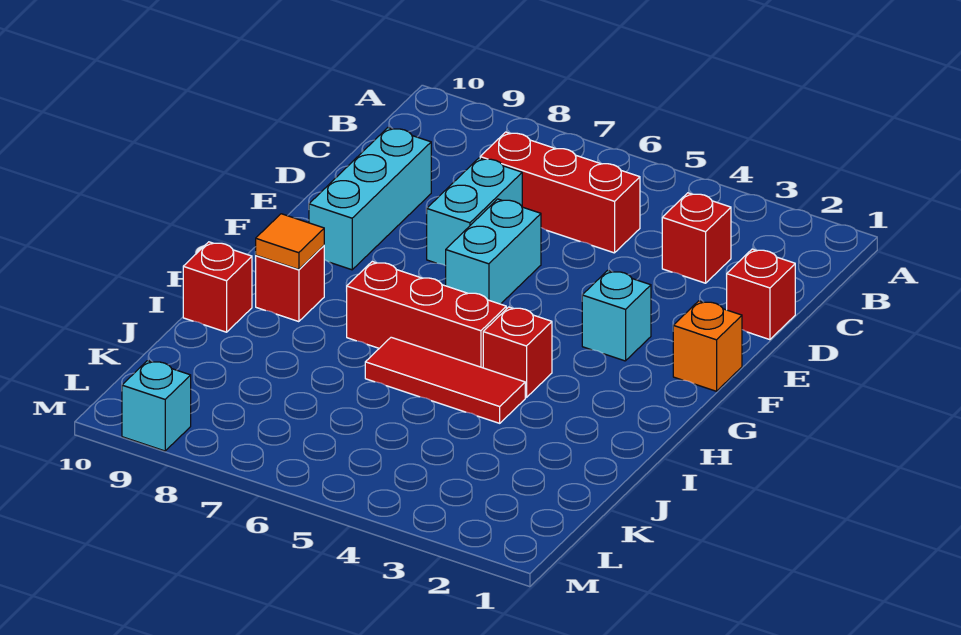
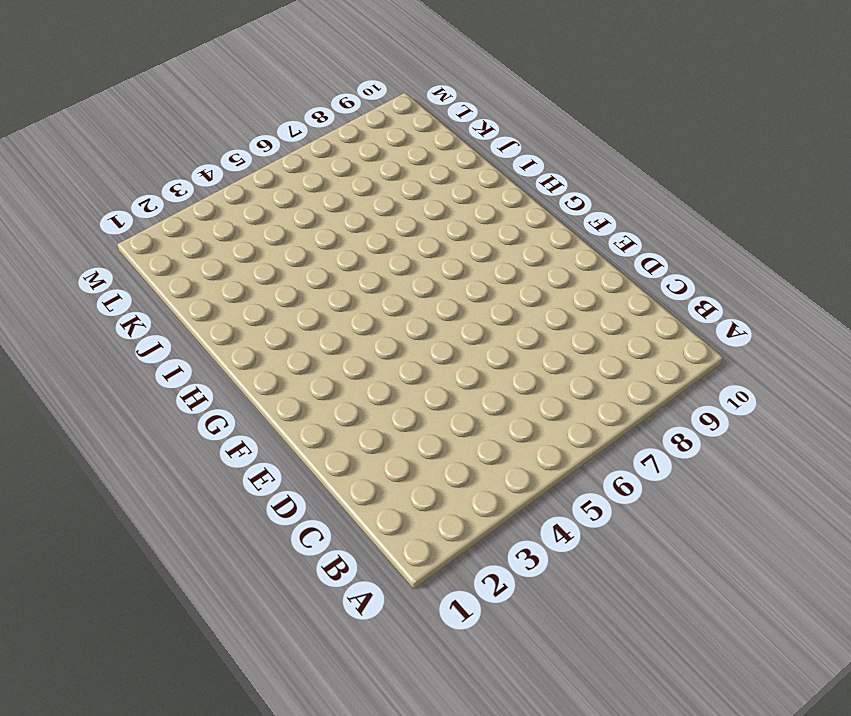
none -> red brick C3 level 1
none -> red brick C5:C7 level 1
none -> red brick D1 level 1

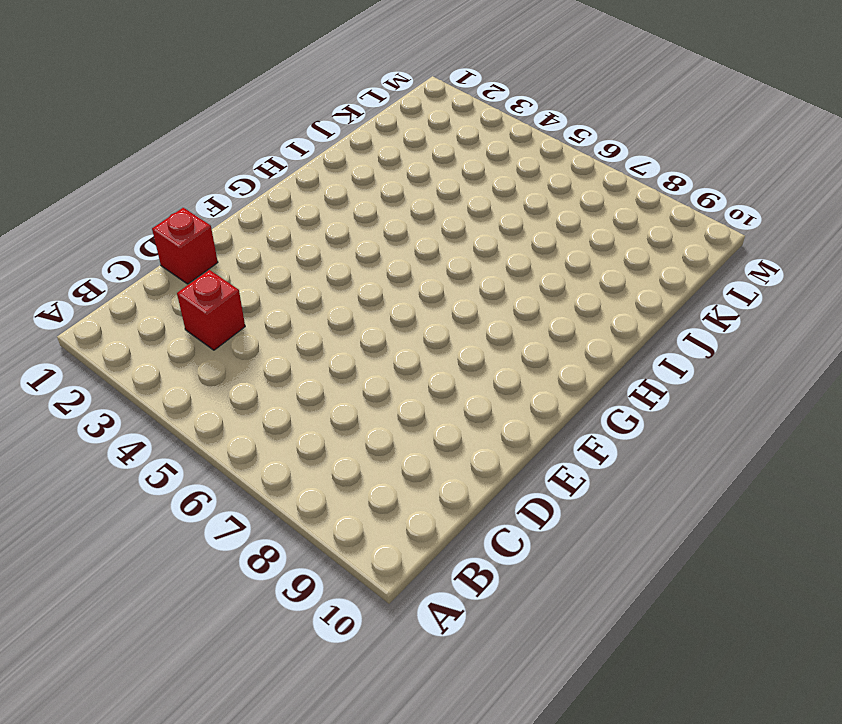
none -> red brick C5:C7 level 1
none -> cyan brick D7:E7 level 1
none -> cyan brick D9:F9 level 1

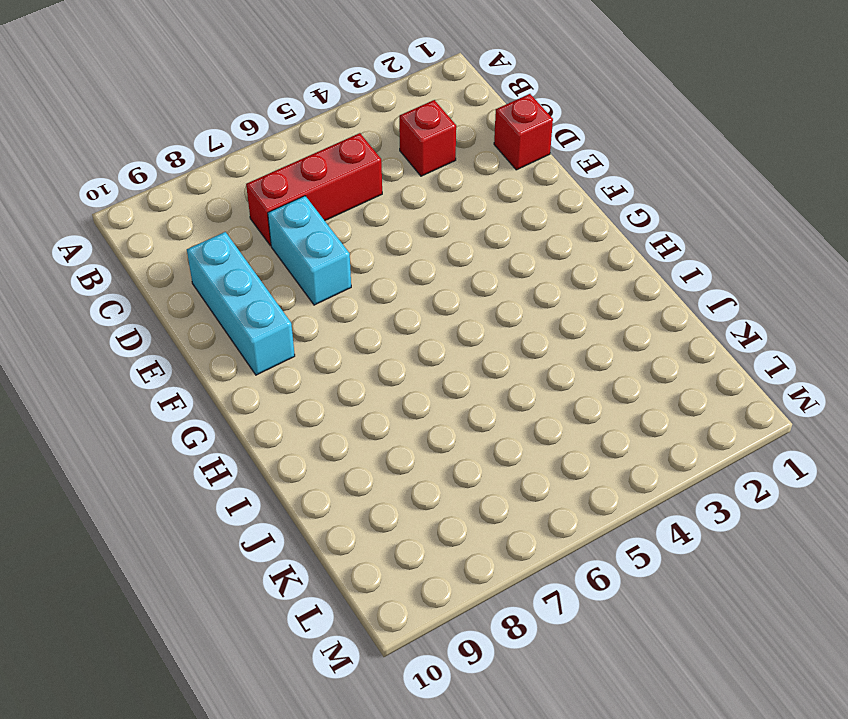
none -> cyan brick E6:F6 level 1
none -> orange brick F1 level 1
none -> cyan brick F3 level 1

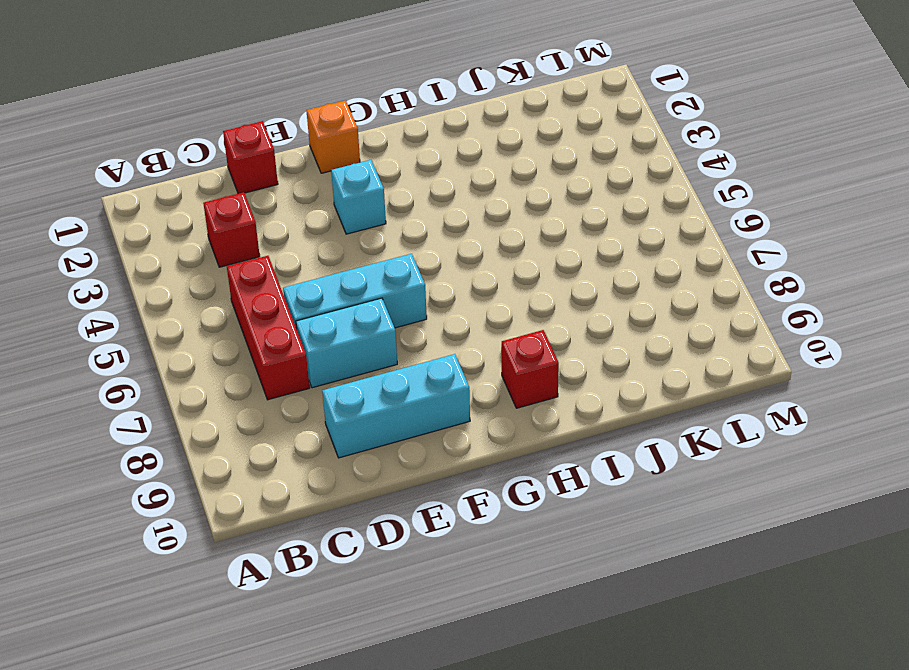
cyan brick D6:F6 level 1 -> cyan brick E6:F6 level 1
none -> red brick H4 level 1
none -> red brick H5:H7 level 1
none -> red tile I4:I6 level 1

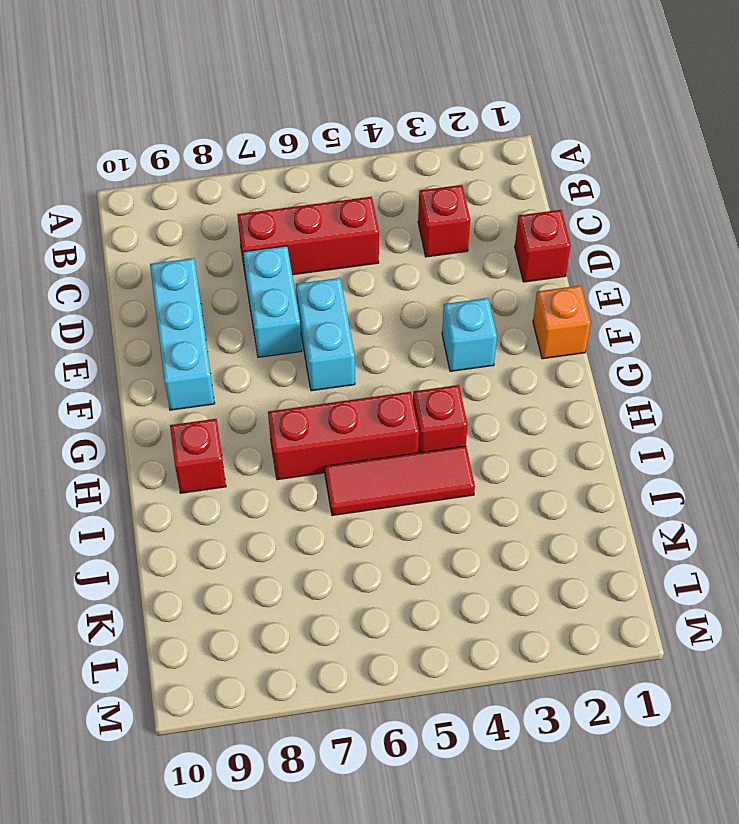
none -> red brick I10 level 1
none -> cyan brick M9 level 1
none -> orange tile H9 level 2

